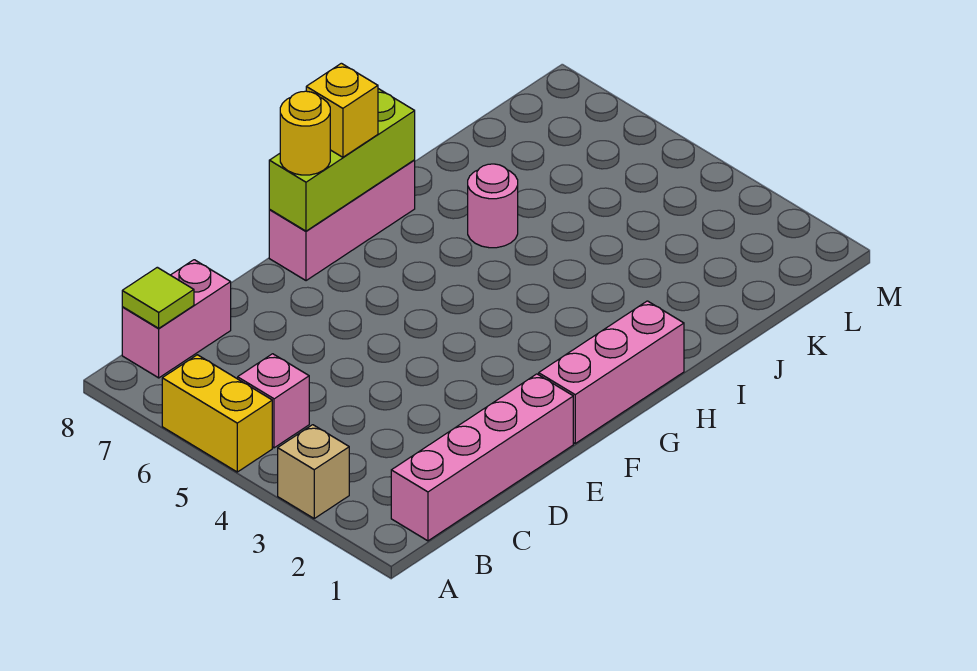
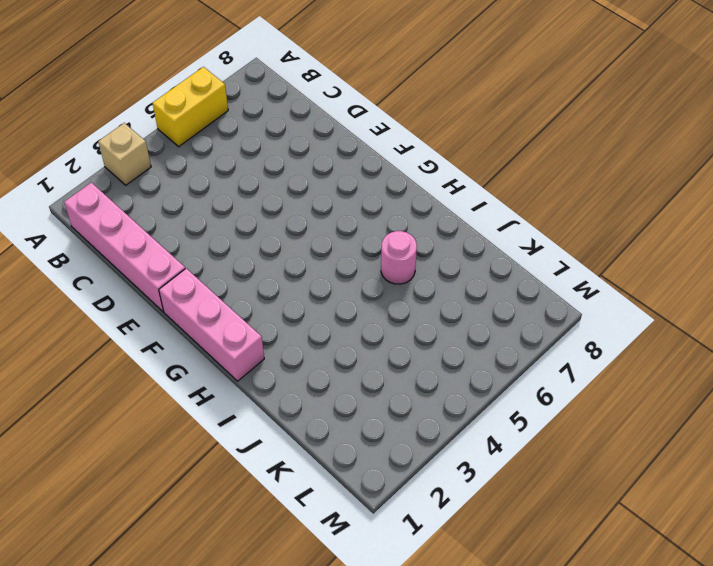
none -> pink brick B5 level 1
none -> pink brick B8:C8 level 1
none -> pink brick F8:H8 level 1

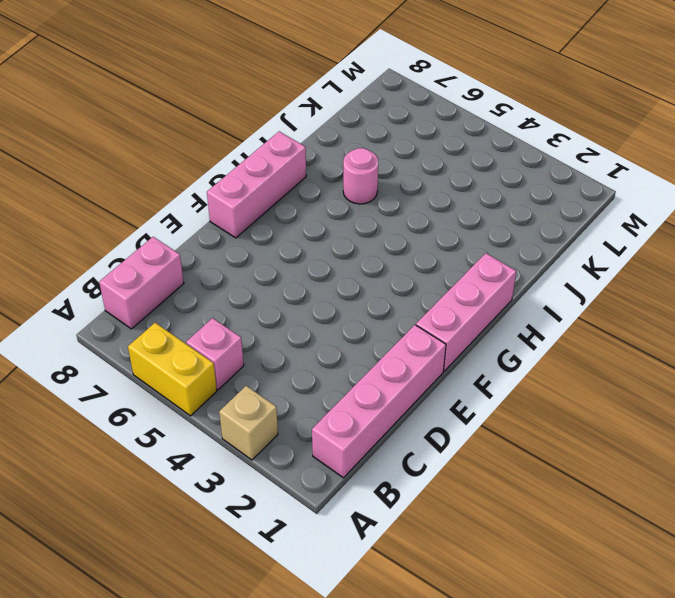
none -> lime tile B8 level 2
none -> lime brick F8:H8 level 2
none -> yellow round brick F8 level 3

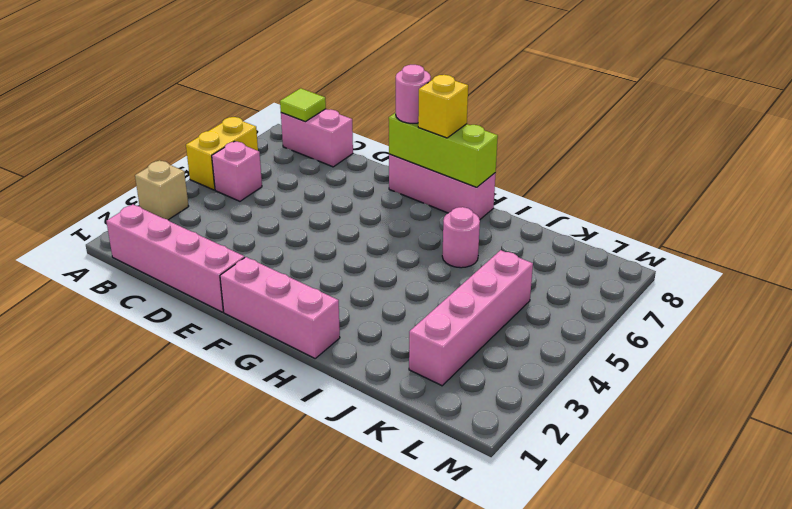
pink round brick F8 level 3 -> yellow round brick F8 level 3
pink brick K2:K5 level 1 -> none

